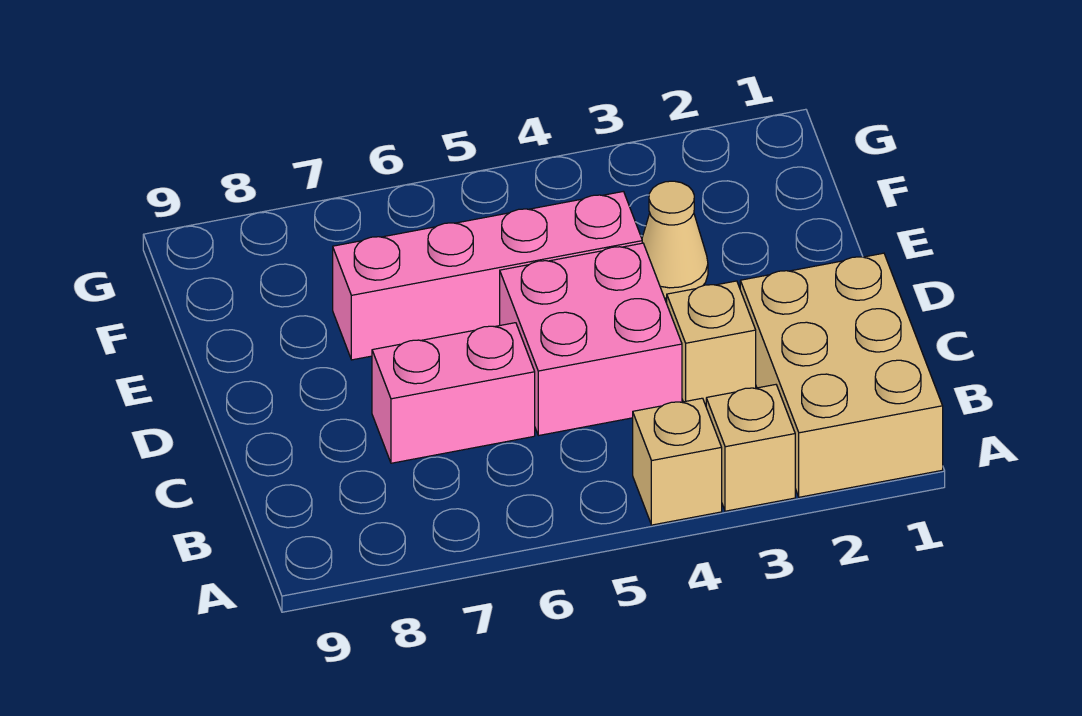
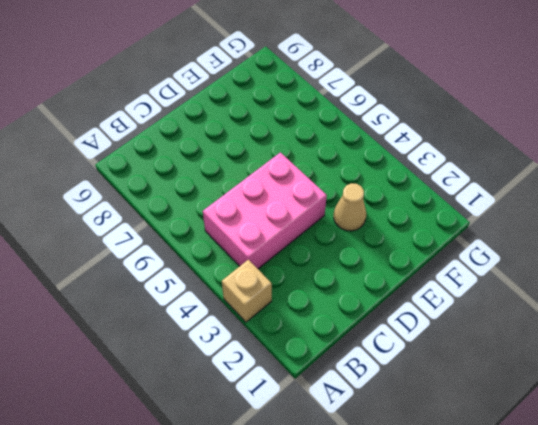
pink brick B4:D5 level 1 -> pink brick C4:D5 level 1
none -> tan brick A1:C2 level 1
none -> tan brick A4 level 1

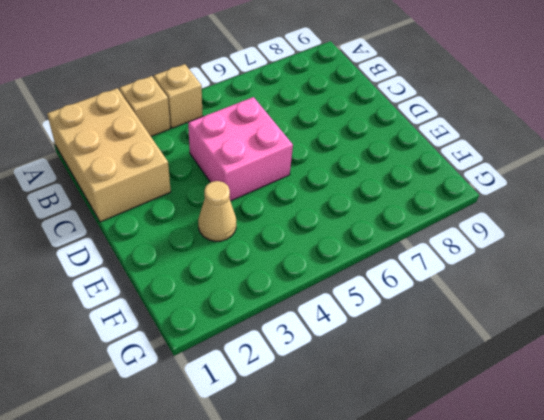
none -> tan brick C3 level 1
none -> pink brick C6:C7 level 1

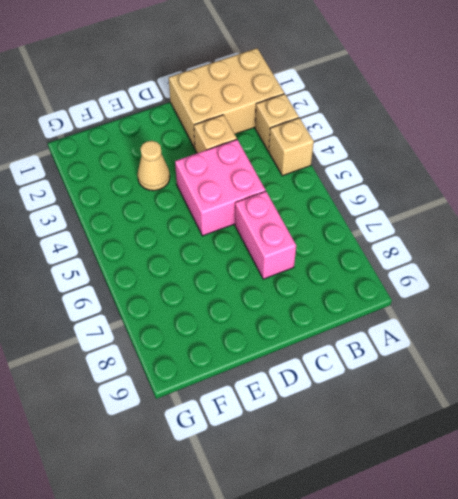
none -> pink brick E4:E7 level 1

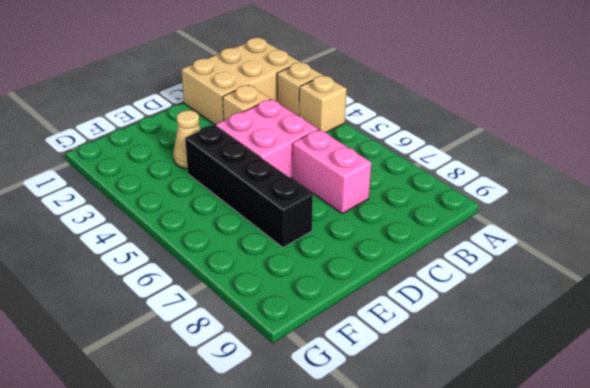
black brick E4:E7 level 1 -> pink brick E4:E7 level 1

